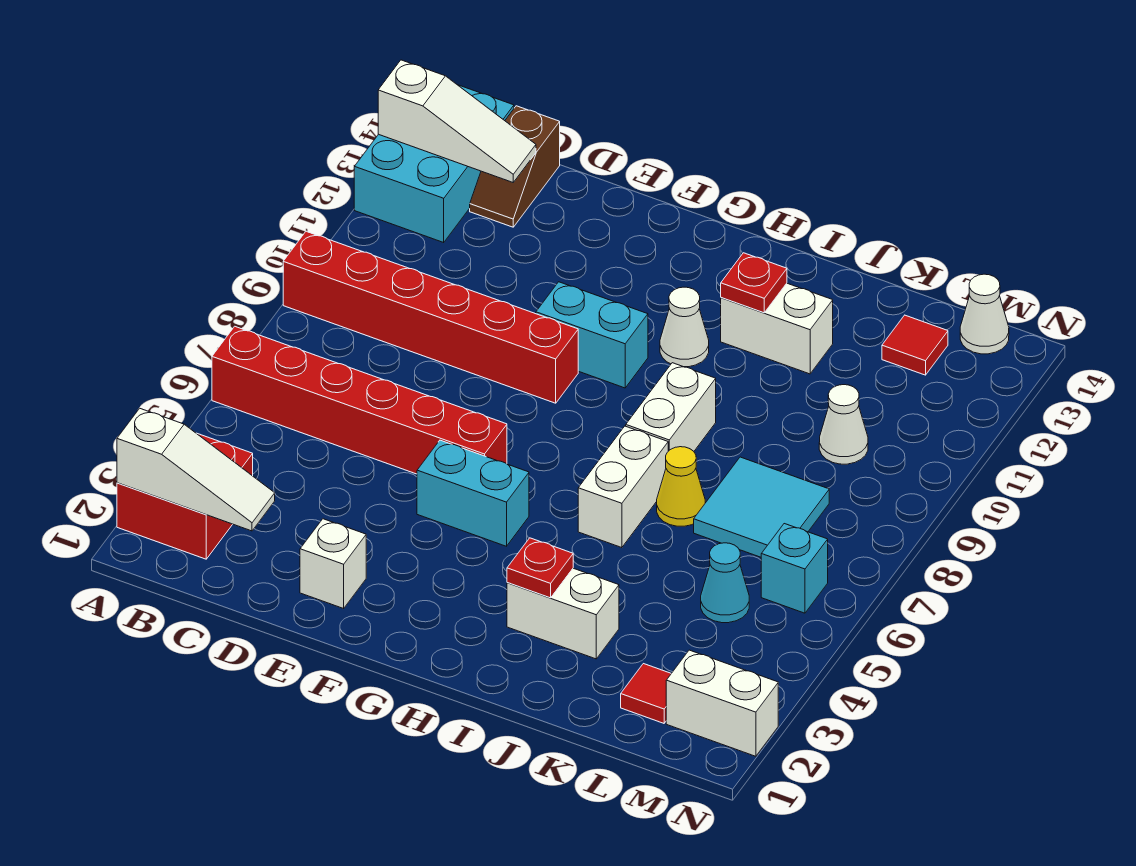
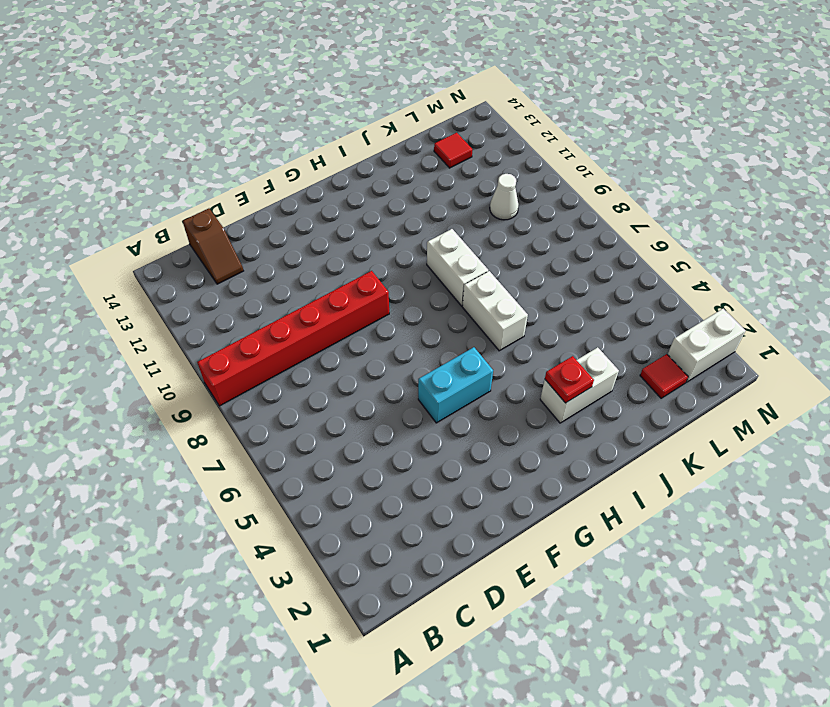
none -> red brick A2:B3 level 1
none -> red brick A6:F6 level 1
none -> cyan brick A12:B14 level 1

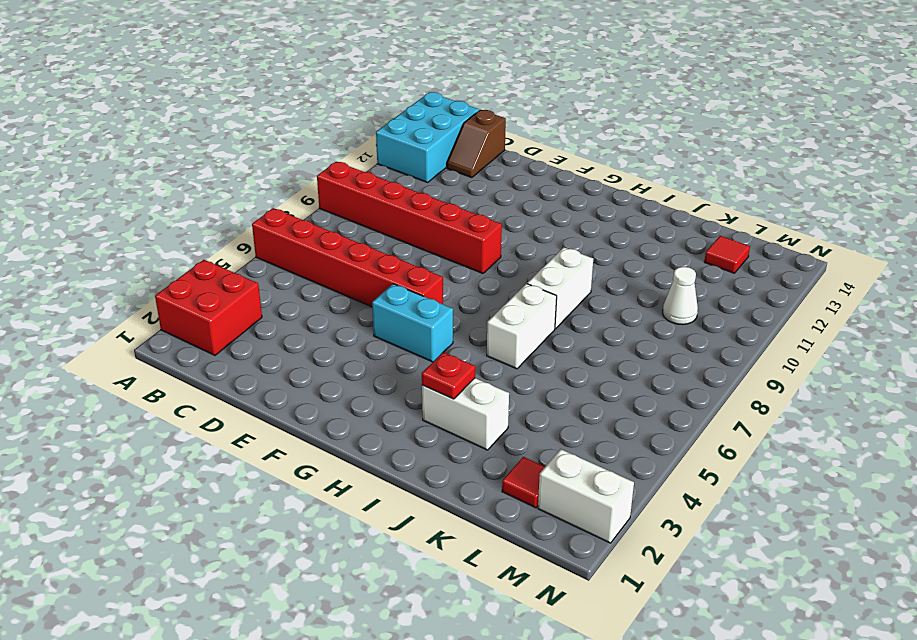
none -> white brick E2 level 1
none -> cyan brick F10:G10 level 1
none -> white cone H11 level 1

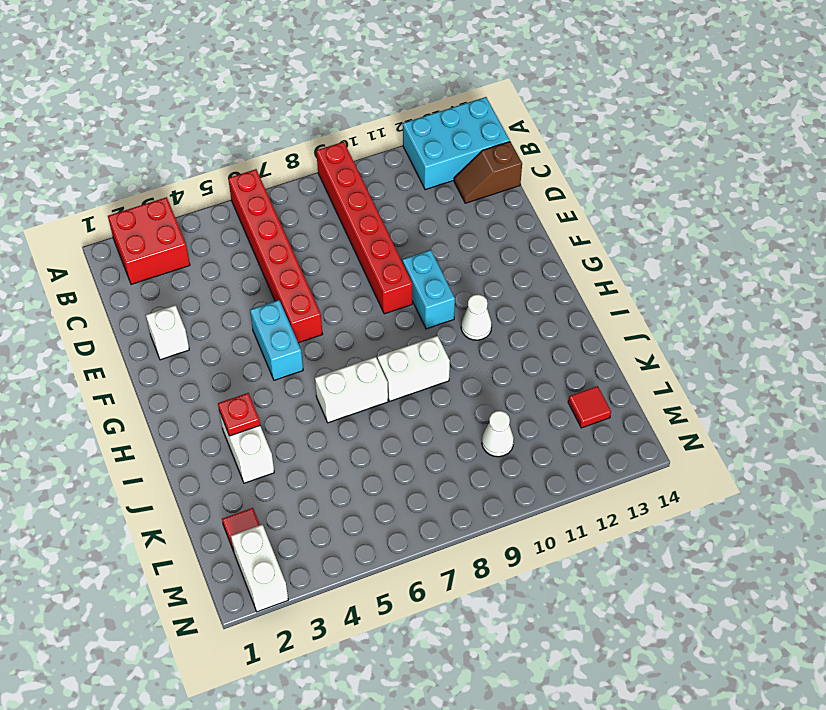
none -> white brick I12:J12 level 1
none -> yellow cone J7 level 1
none -> cyan tile K7:L8 level 1

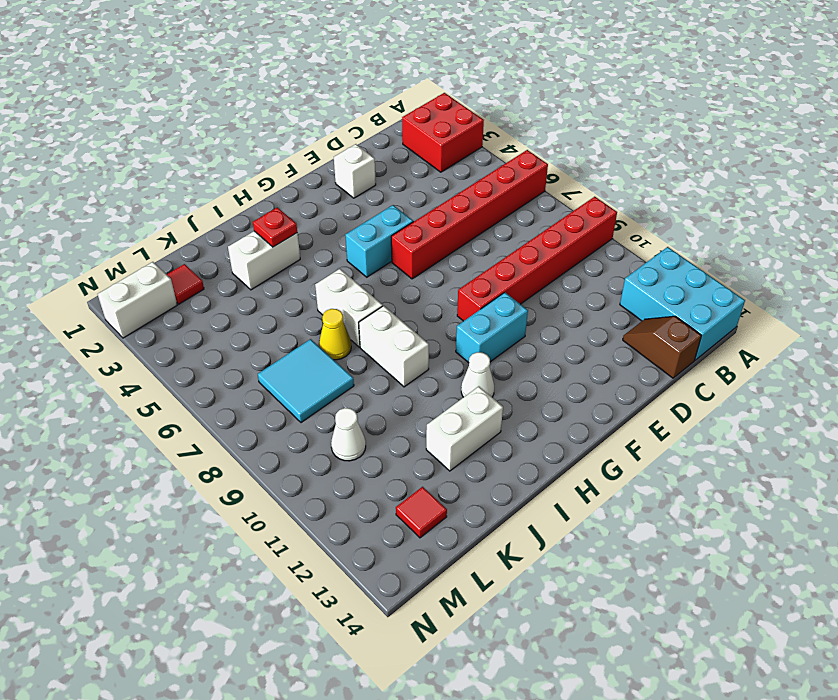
none -> cyan cone L5 level 1
none -> cyan brick M6 level 1
none -> white cone M14 level 1

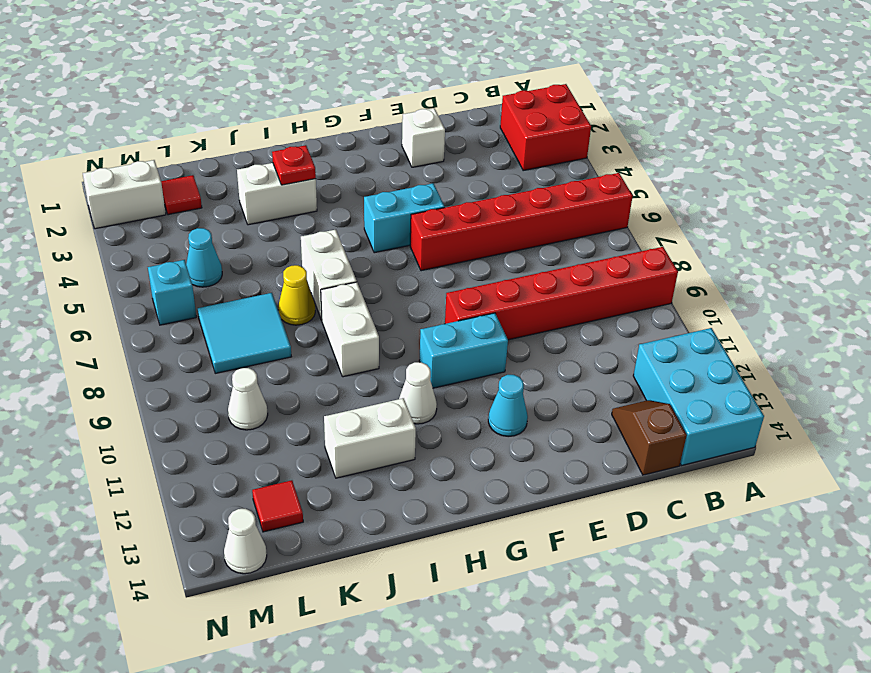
cyan cone F12 level 1 -> none
none -> white slope A2:C2 level 2 top A
none -> white slope A13:C13 level 2 top A
none -> red plate I12 level 2

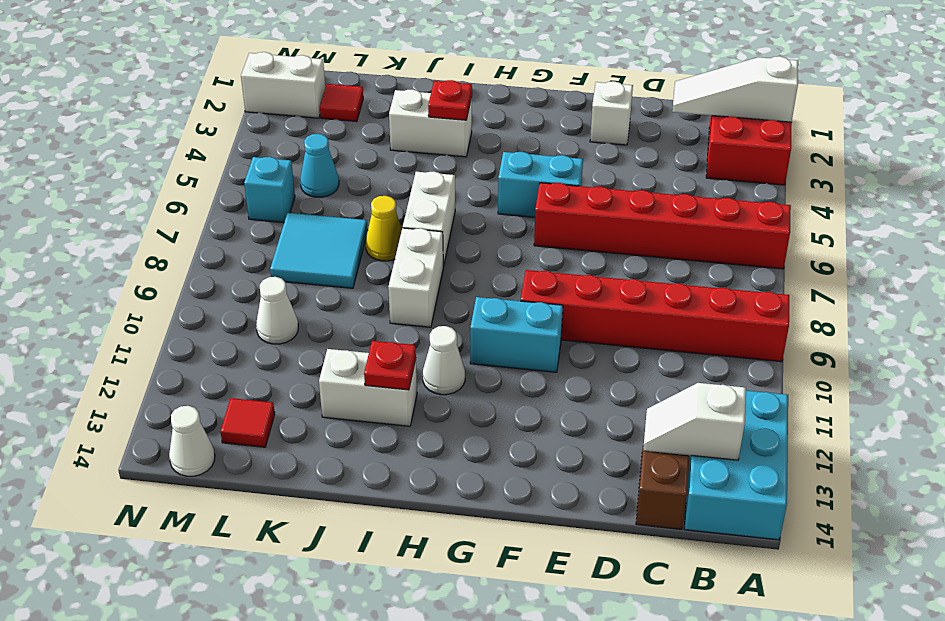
white slope B13:C13 level 2 top B -> white slope A13:C13 level 2 top A

